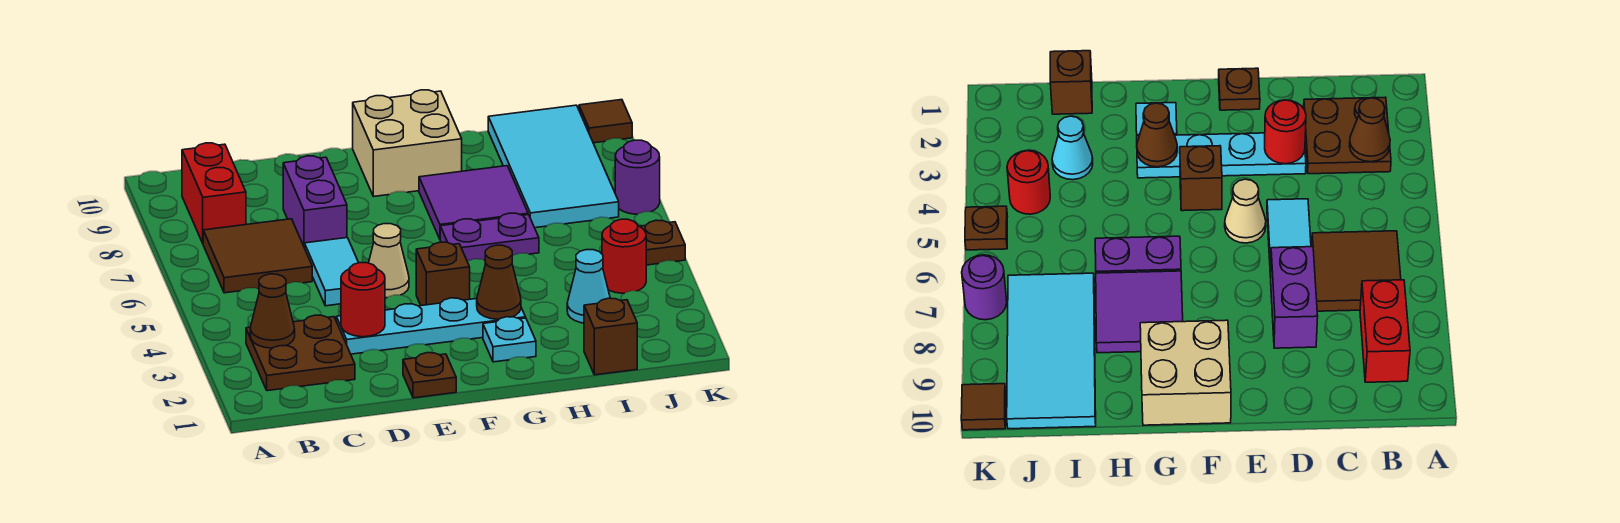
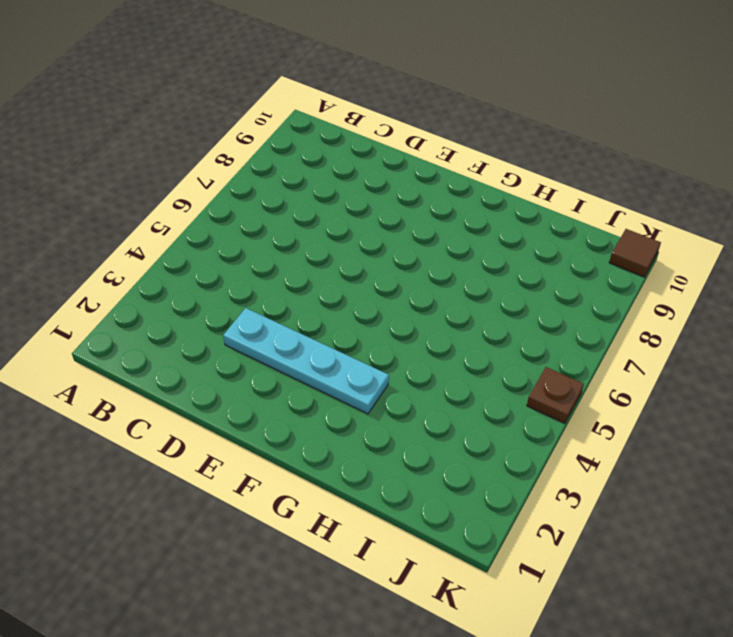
none -> brown plate B2:C3 level 1
none -> brown tile B6:C7 level 1
none -> red brick B8:B9 level 1

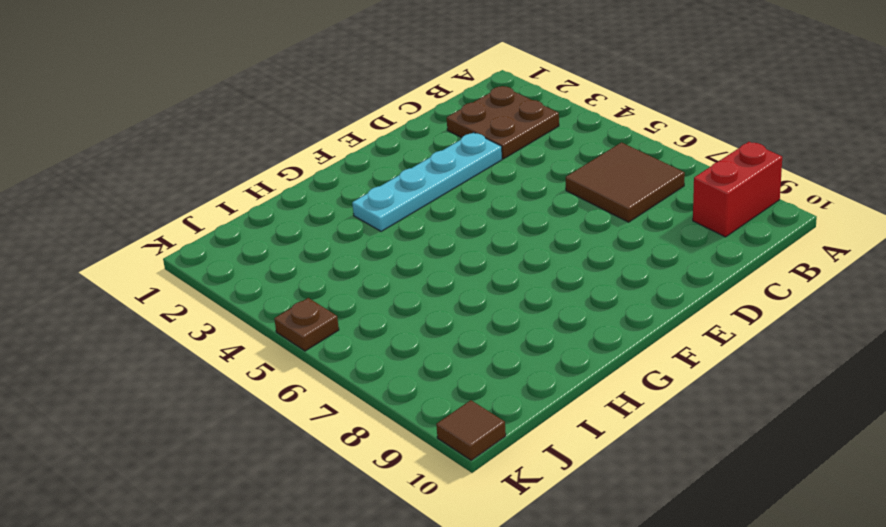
red brick A9:B9 level 1 -> red brick B8:B9 level 1
none -> cyan tile D5:D6 level 1
none -> purple brick D7:D8 level 1
none -> brown plate E1 level 1

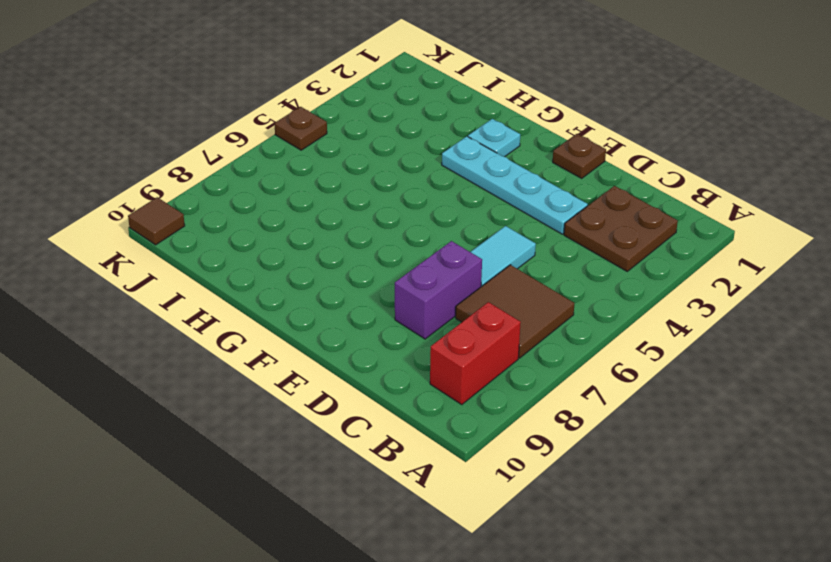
none -> tan cone E5 level 1
none -> brown brick F4 level 1
none -> tan brick F9:G10 level 1

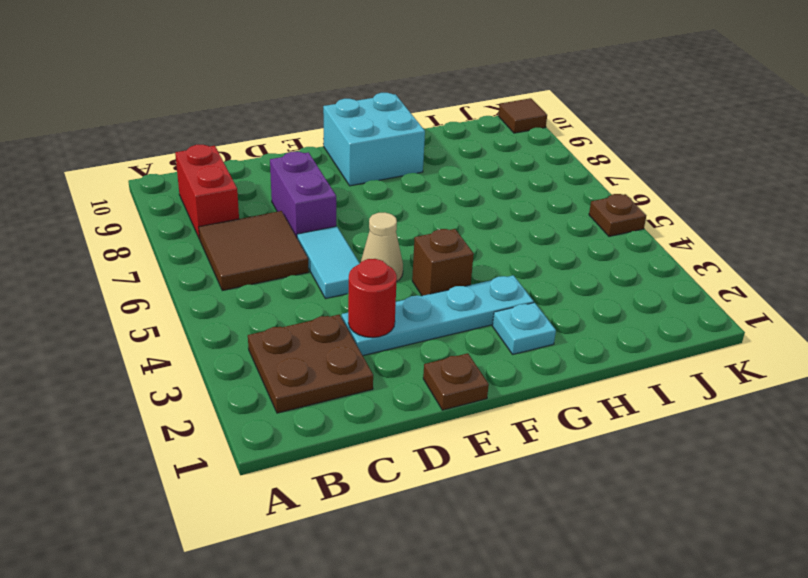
cyan brick F9:G10 level 1 -> tan brick F9:G10 level 1
none -> purple plate G6:H6 level 1
none -> purple tile G7:H8 level 1
none -> brown brick I1 level 1

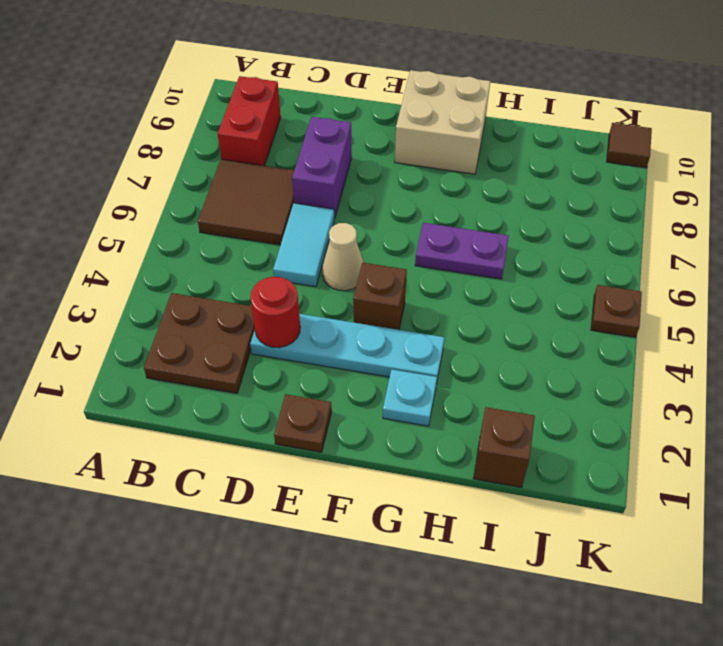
none -> purple tile G7:H8 level 1
none -> cyan cone I3 level 1
none -> cyan tile I7:J10 level 1

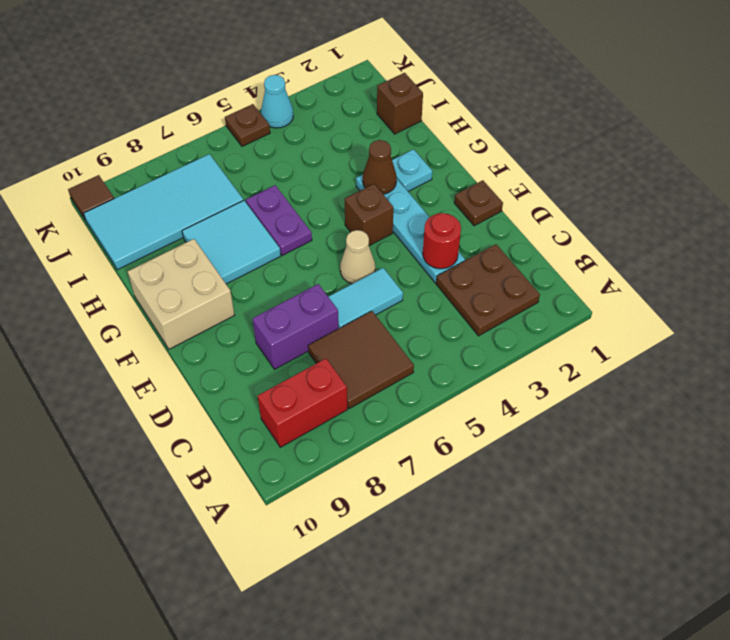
cyan tile G7:H8 level 1 -> purple tile G7:H8 level 1
cyan cone K4 level 1 -> cyan cone I3 level 1
none -> red round brick J4 level 1
none -> purple round brick K7 level 1
none -> brown cone B3 level 2

